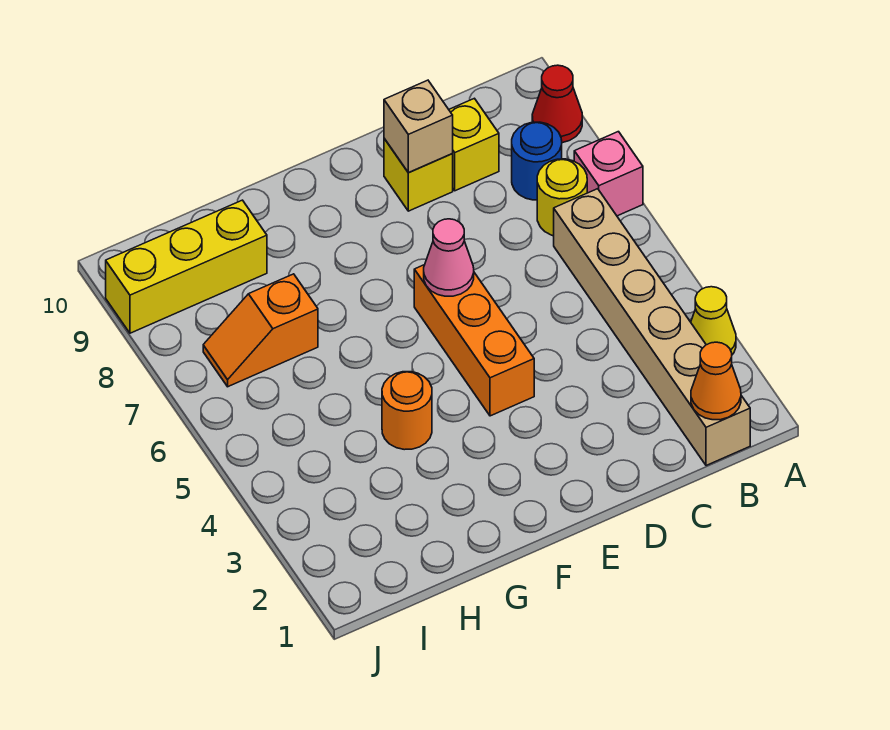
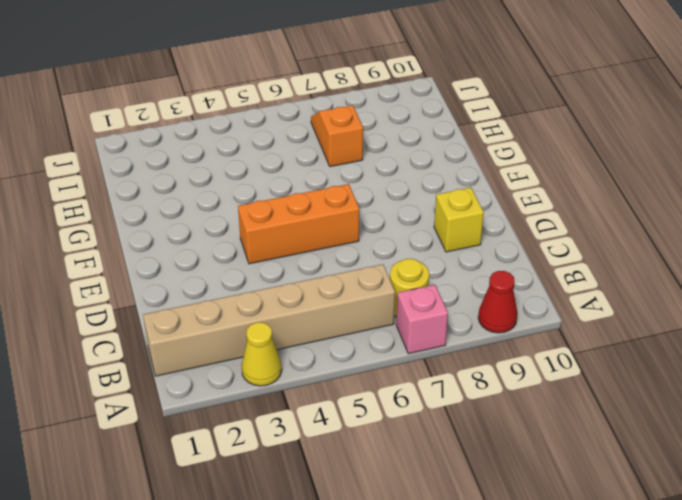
none -> blue round brick B8 level 1
none -> yellow brick C9 level 1
none -> orange round brick G4 level 1

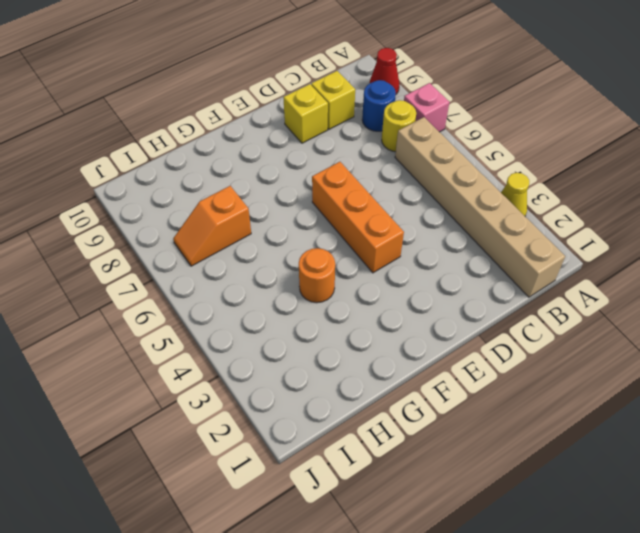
none -> yellow brick H9:J9 level 1
none -> orange cone B1 level 2
none -> tan brick D9 level 2

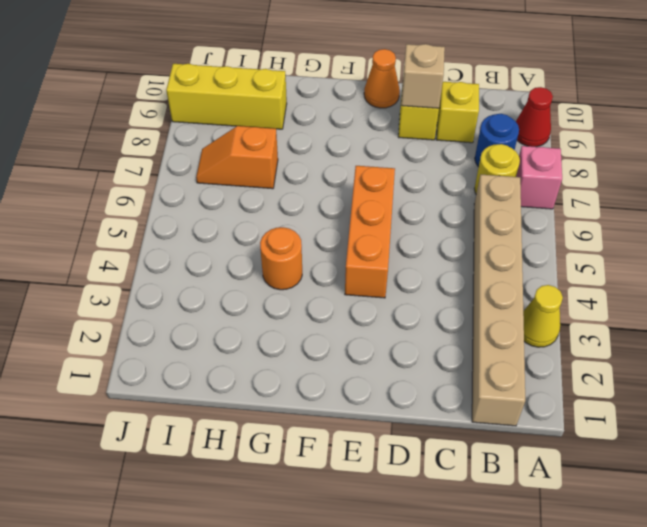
orange cone E10 level 1 -> orange cone B1 level 2
none -> pink cone E6 level 2

